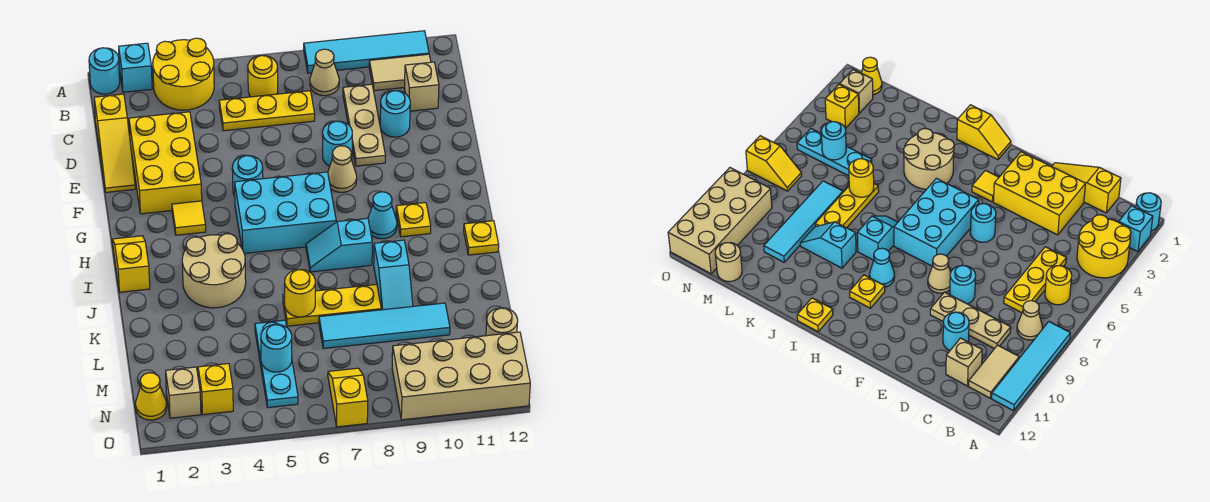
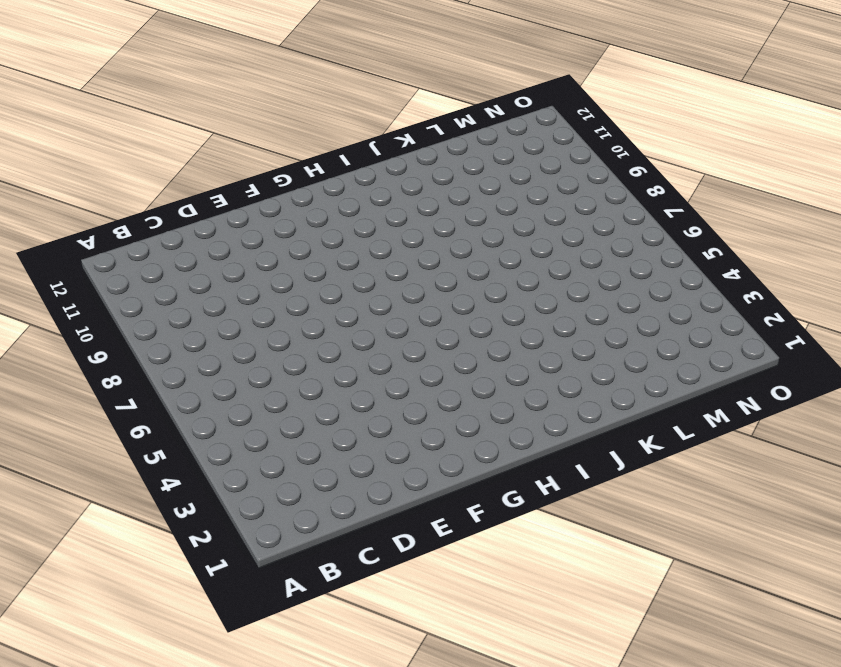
none -> cyan round brick A1 level 1
none -> cyan brick A2 level 1
none -> yellow round brick A3:B4 level 1
none -> cyan tile A8:A11 level 1

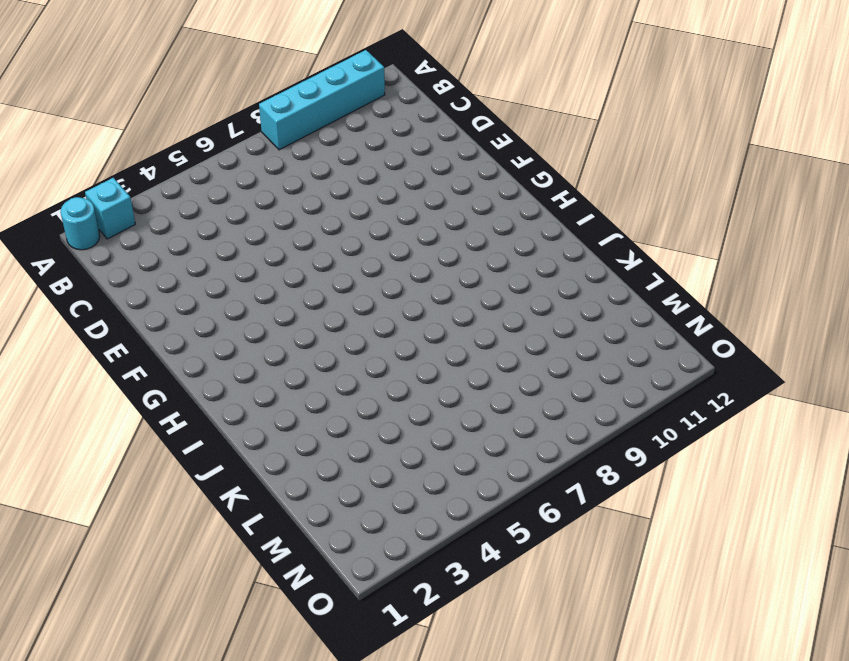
cyan brick A8:A11 level 1 -> cyan tile A8:A11 level 1
none -> yellow round brick A3:B4 level 1
none -> yellow round brick B6 level 1
none -> tan cone B8 level 1
none -> tan tile B10:B11 level 1

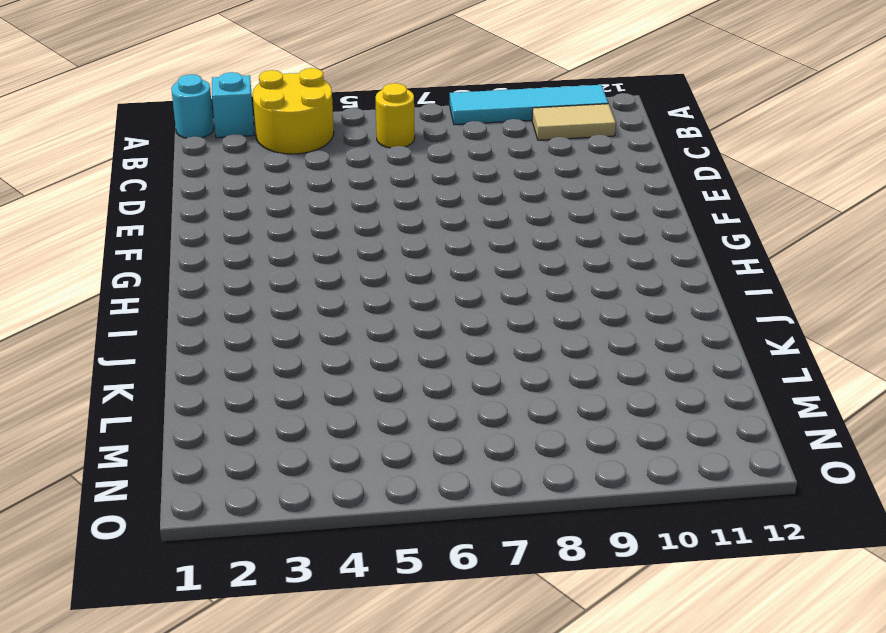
none -> tan cone B8 level 1
none -> yellow slope C1:E1 level 1 top C
none -> yellow plate C5:C7 level 1
none -> tan plate C9:E9 level 1

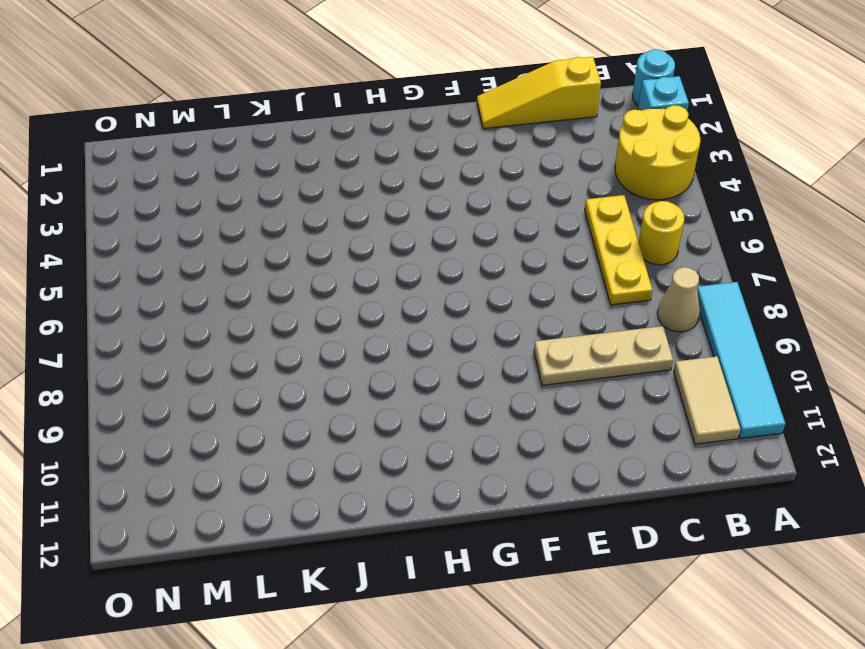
none -> tan brick C11 level 1
none -> yellow brick D2:F3 level 1
none -> cyan round brick D10 level 1
none -> cyan round brick E8 level 1

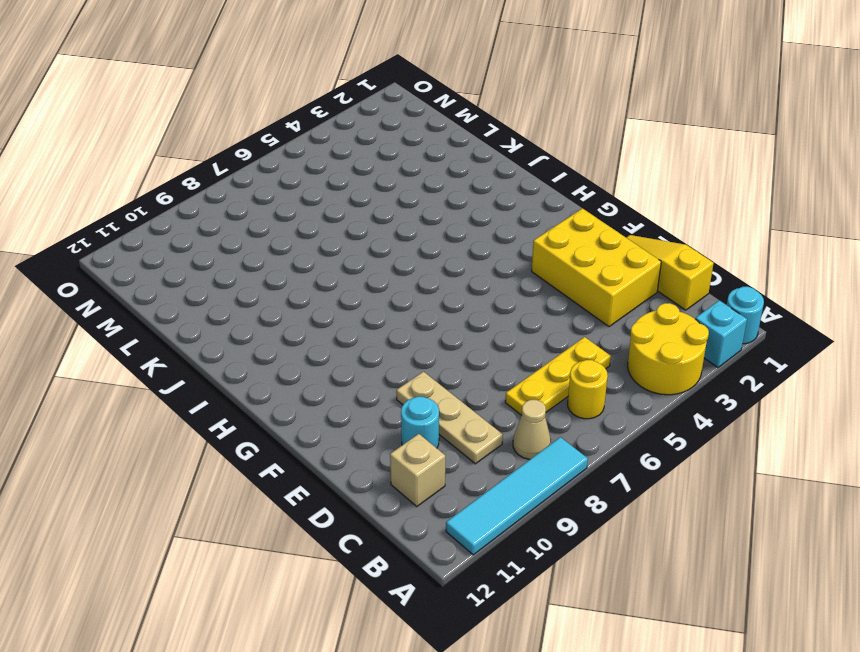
none -> tan tile B10:B11 level 1
none -> cyan round brick E8 level 1
none -> cyan round brick F5 level 1
none -> tan cone F8 level 1

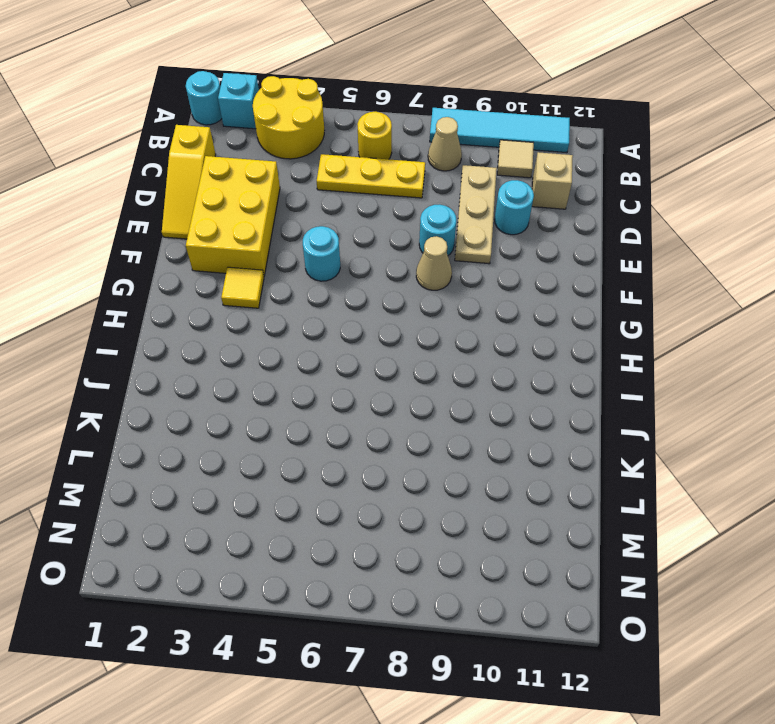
tan tile B10 level 1 -> tan tile B10:B11 level 1
none -> cyan brick G5:H7 level 1
none -> yellow slope H1:I1 level 1 top I
none -> cyan cone H9 level 1
none -> yellow plate H10 level 1

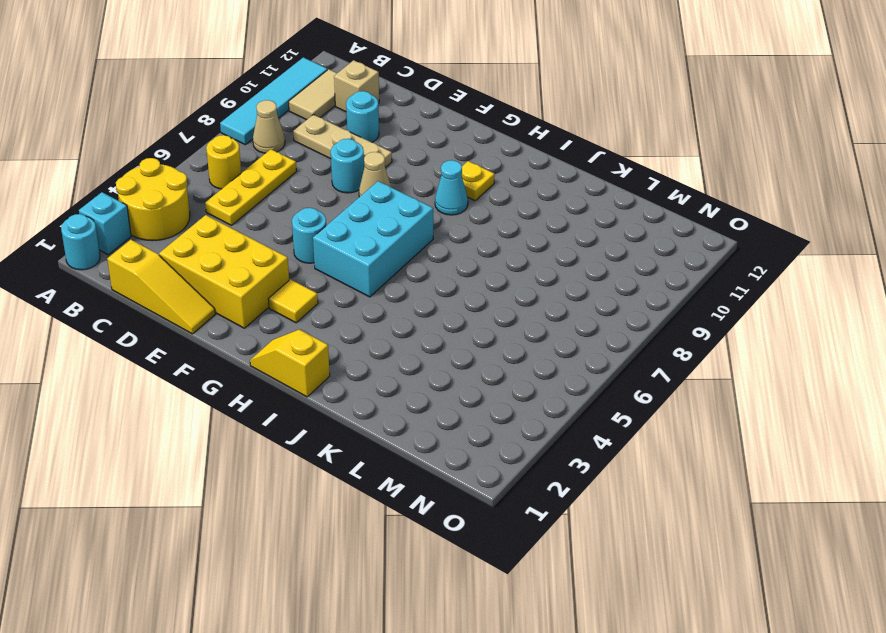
none -> tan round brick I3:J4 level 1
none -> cyan slope I7:I8 level 1 top 8
none -> yellow plate I12 level 1
none -> cyan slope J9:K9 level 1 top J

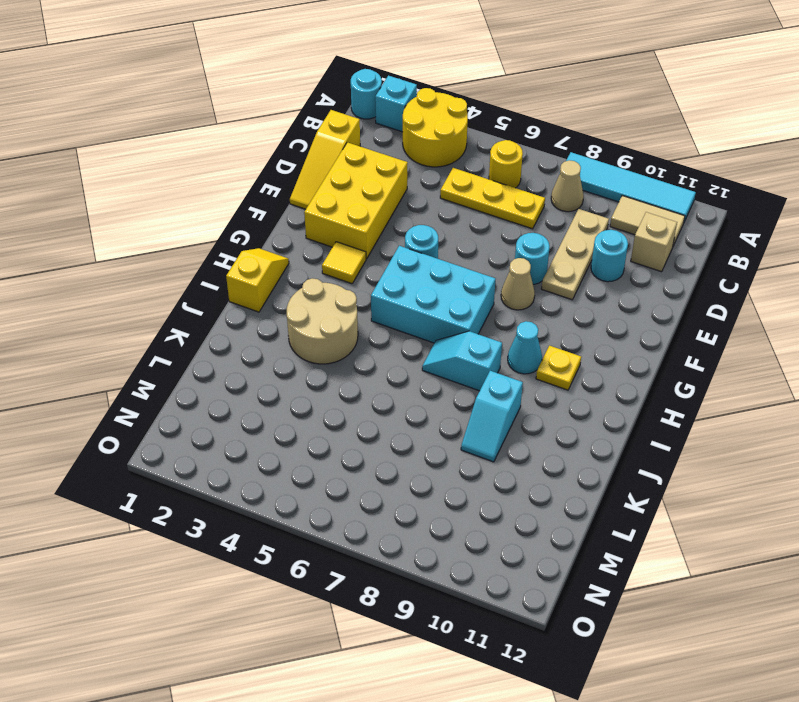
none -> yellow plate I12 level 1
none -> yellow plate K6:K8 level 1
none -> cyan plate L5:N5 level 1
none -> cyan tile L7:L10 level 1

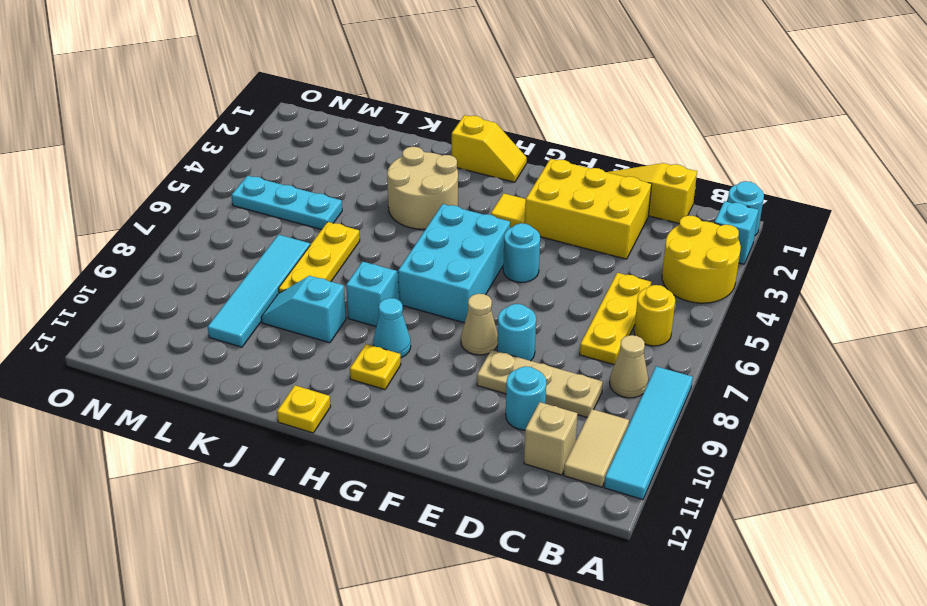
none -> tan round brick M12 level 1
none -> yellow cone N1 level 1
none -> tan brick N2 level 1
none -> yellow brick N3 level 1

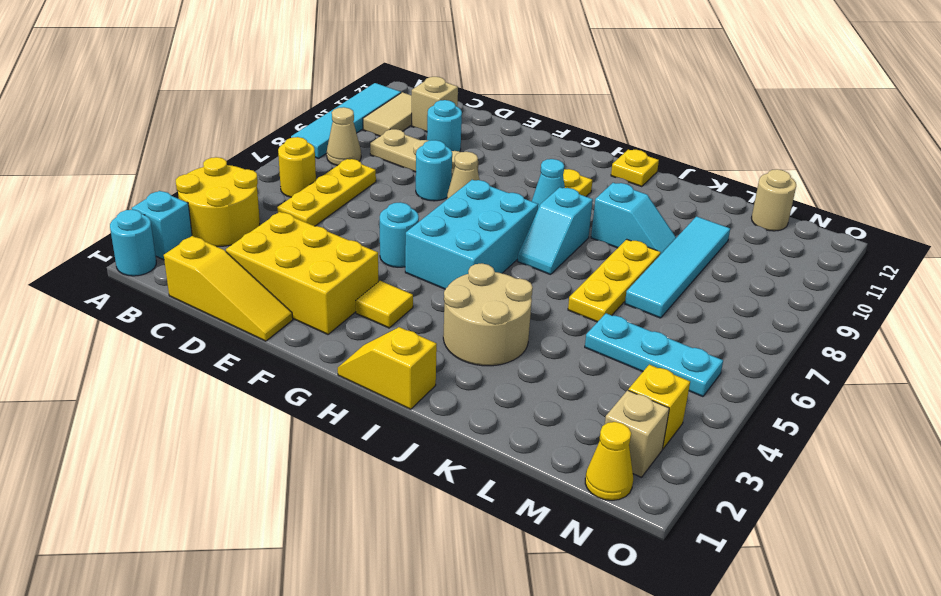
none -> yellow slope N7:O7 level 1 top O
none -> tan brick N9:O12 level 1
none -> yellow round brick K6 level 2
none -> cyan round brick M5 level 2

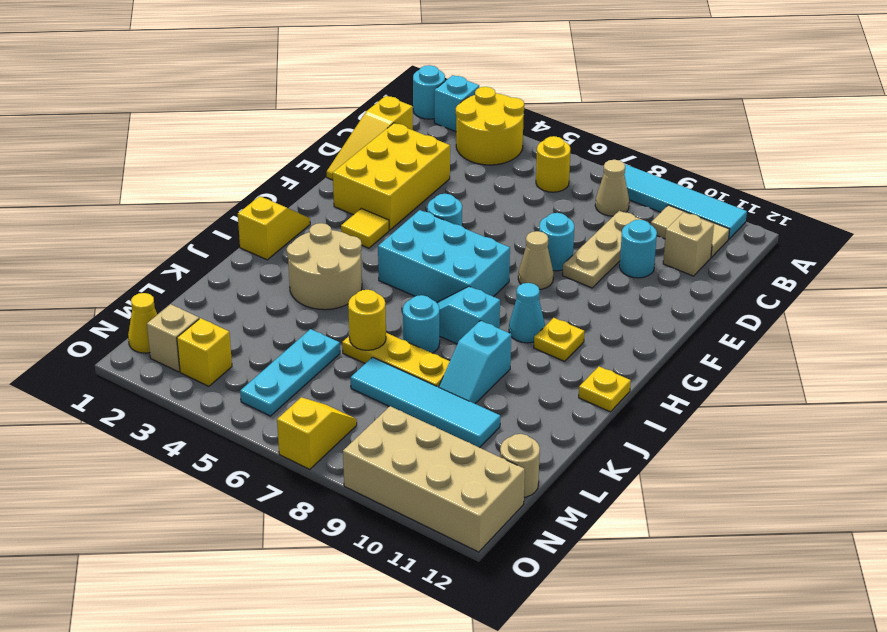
cyan round brick J7 level 1 -> cyan round brick M5 level 2
none -> yellow plate C5:C7 level 1

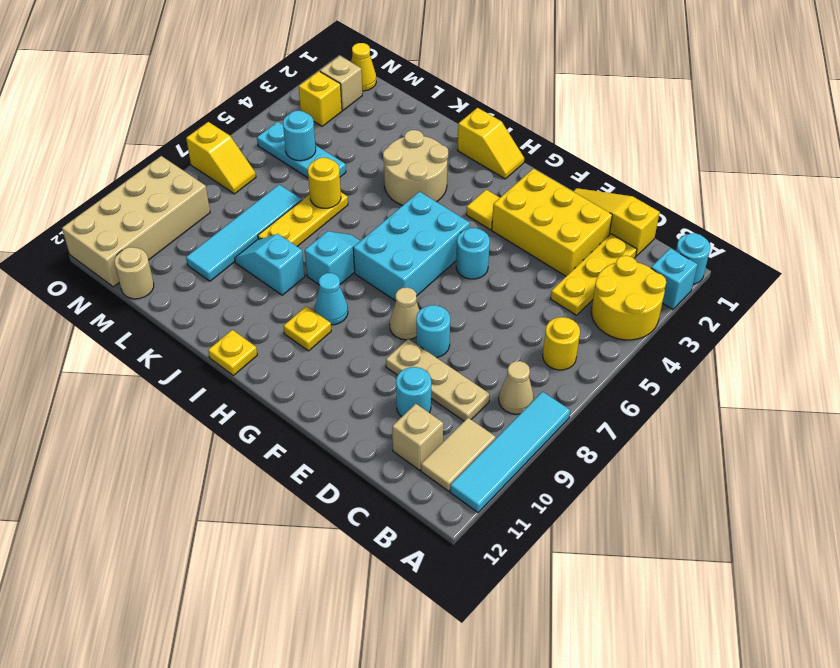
yellow plate C2:C4 level 1 -> yellow plate C5:C7 level 1

